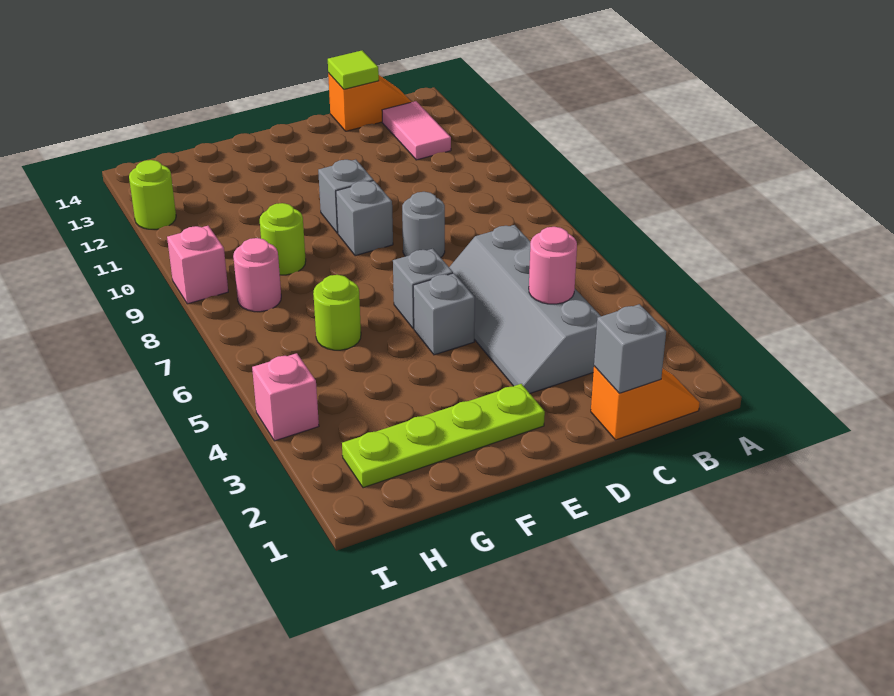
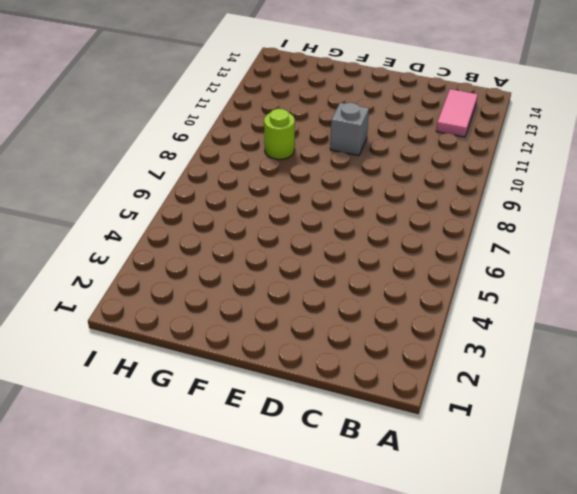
none -> orange slope B1:C1 level 1 top C
none -> orange slope B14:C14 level 1 top C
none -> grey slope C3:D6 level 1 top C

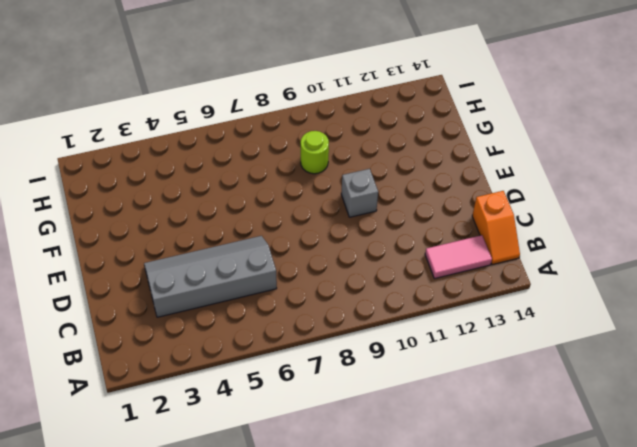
none -> orange slope B1:C1 level 1 top C
none -> grey round brick D8 level 1
none -> lime plate E2:H2 level 1

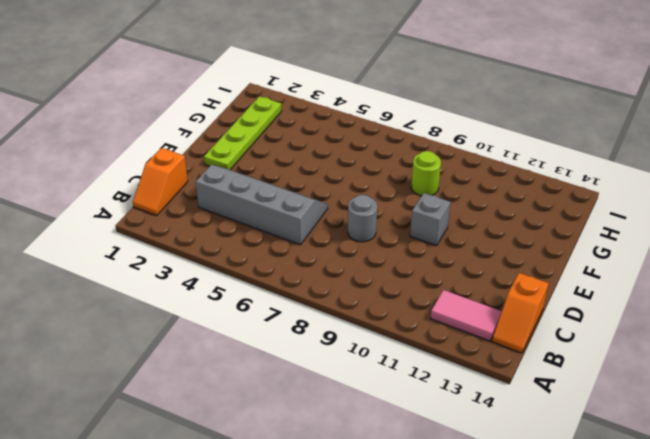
none -> grey brick E5 level 1
none -> grey brick E6 level 1
none -> grey brick E9 level 1

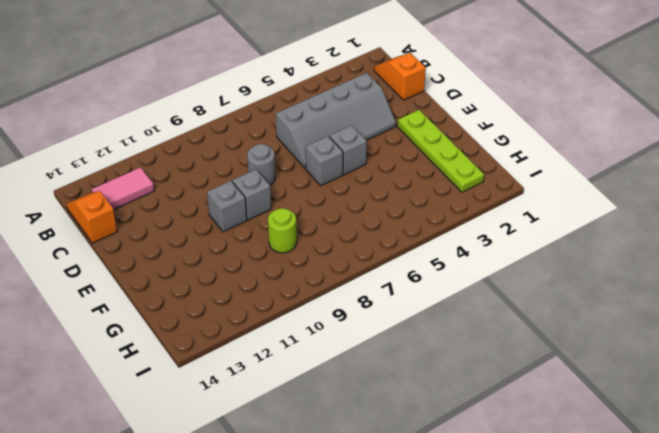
none -> lime round brick G6 level 1
none -> pink round brick H8 level 1
none -> pink brick I4 level 1

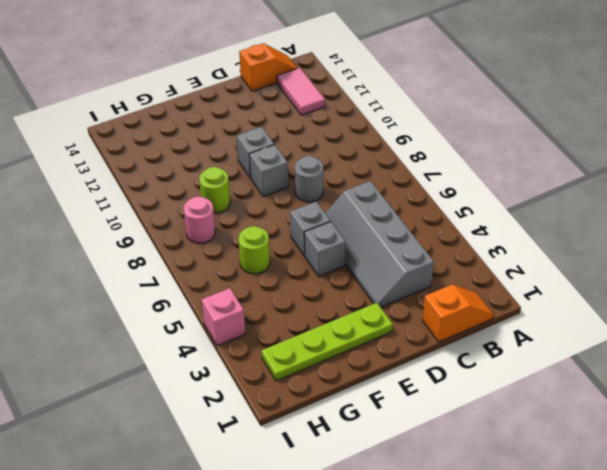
none -> pink brick I9 level 1
none -> lime round brick I12 level 1
none -> grey brick C1 level 2

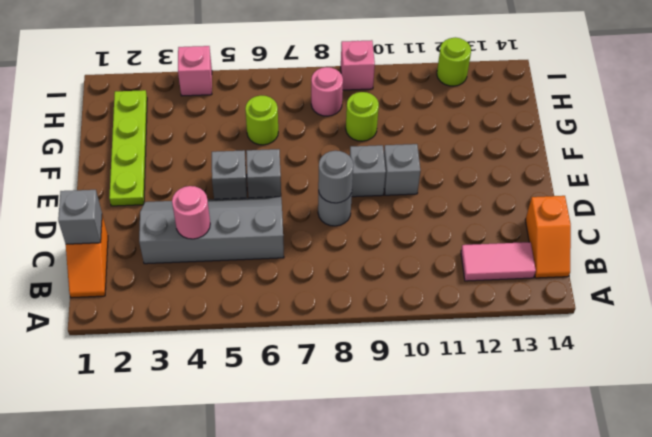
grey round brick D8 level 2 -> none
none -> lime tile C14 level 2

